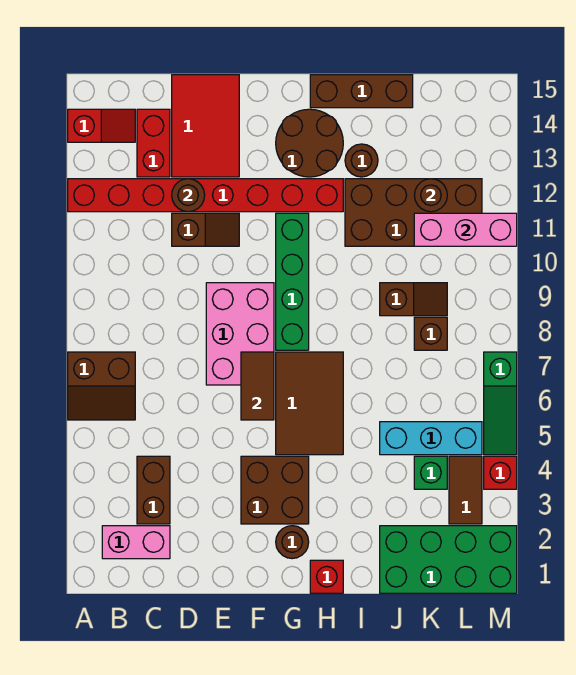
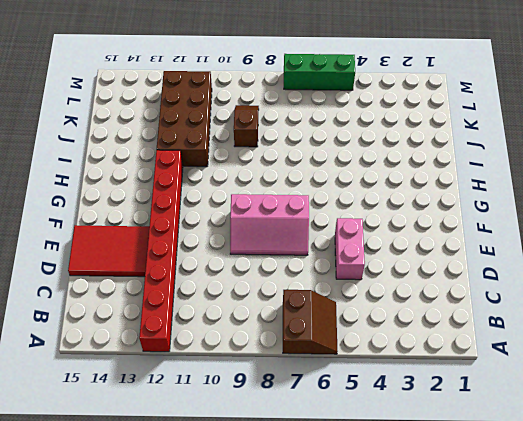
pink brick D5:E5 level 1 -> pink brick B2:C2 level 1
pink slope E7:F9 level 1 top F -> pink brick E7:F9 level 1
green brick M5:M7 level 1 -> green slope M5:M7 level 1 top 7
none -> red slope A14:B14 level 1 top A
none -> brown brick C3:C4 level 1
none -> red brick C13:C14 level 1
none -> brown slope D11:E11 level 1 top D

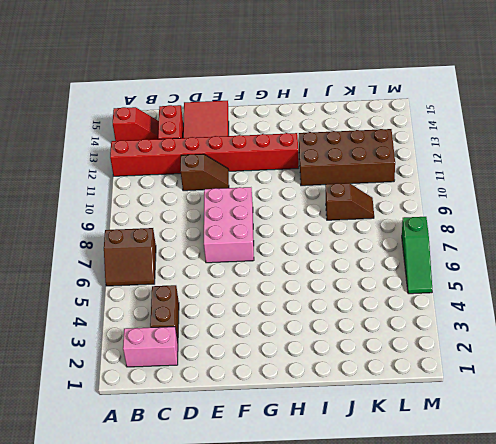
none -> brown brick F3:G4 level 1
none -> brown round brick G2 level 1
none -> brown tile G5:H7 level 1
none -> green brick G8:G11 level 1

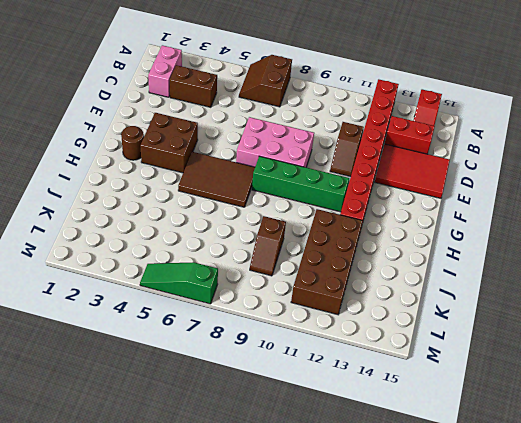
none -> brown round brick G13:H14 level 1
none -> red brick H1 level 1
none -> brown brick H15:J15 level 1
none -> brown round brick I13 level 1

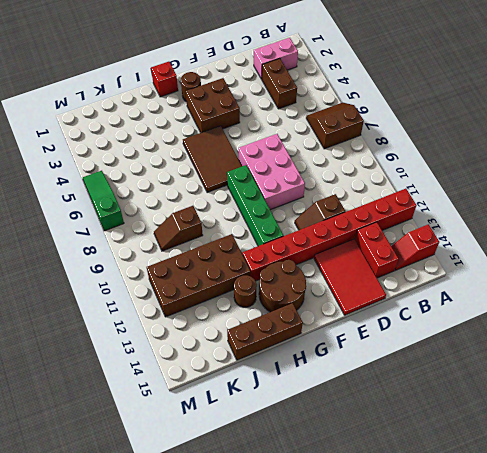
none -> green brick J1:M2 level 1
none -> cyan brick J5:L5 level 1
none -> green brick K4 level 1
none -> brown brick K8 level 1

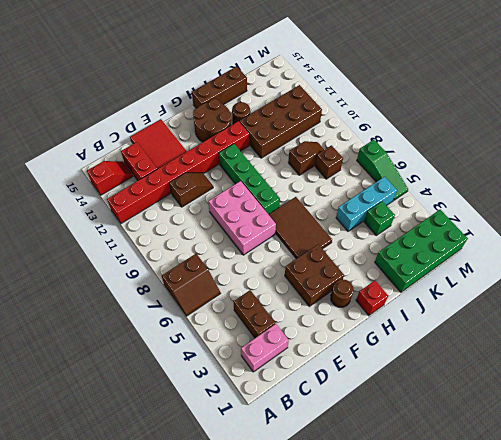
none -> brown tile L3:L4 level 1
none -> red brick M4 level 1
none -> brown round brick D12 level 2
none -> brown tile F6:F7 level 2

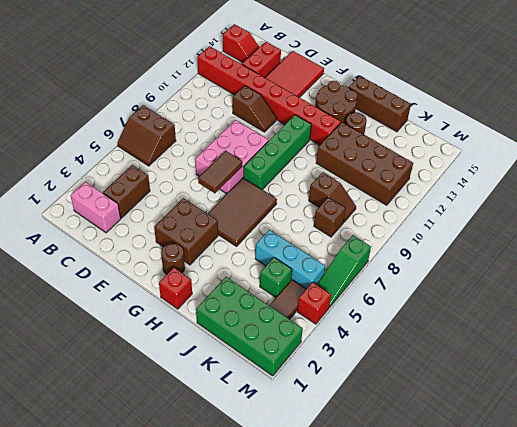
none -> brown round brick D12 level 2
none -> pink brick K11:M11 level 2
none -> brown round brick K12 level 2

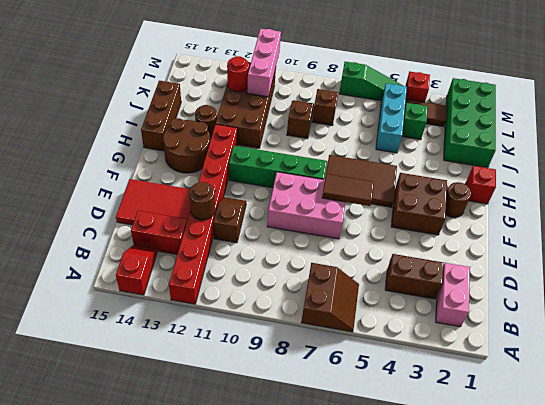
red round brick K12 level 2 -> brown round brick K12 level 2

